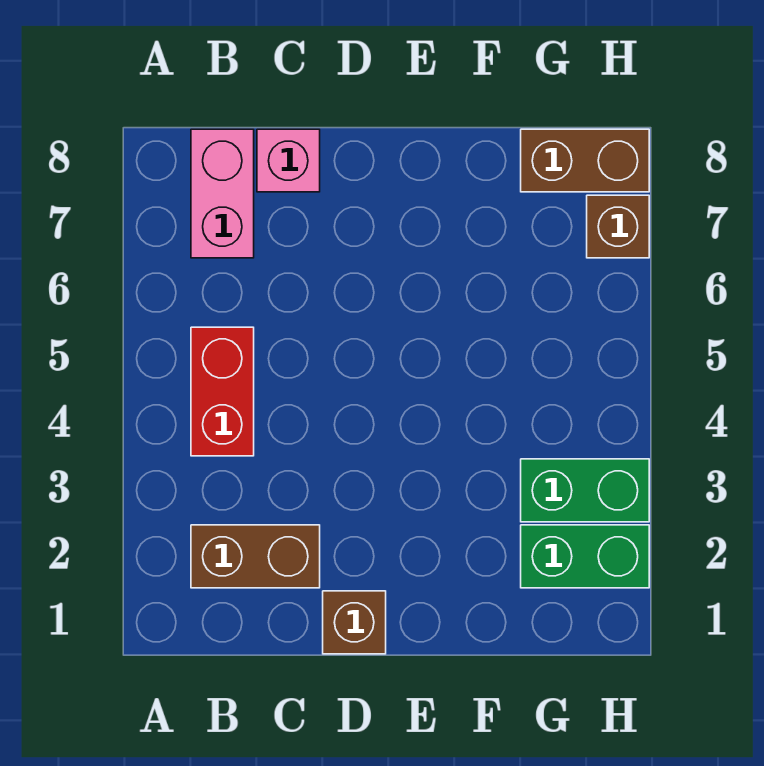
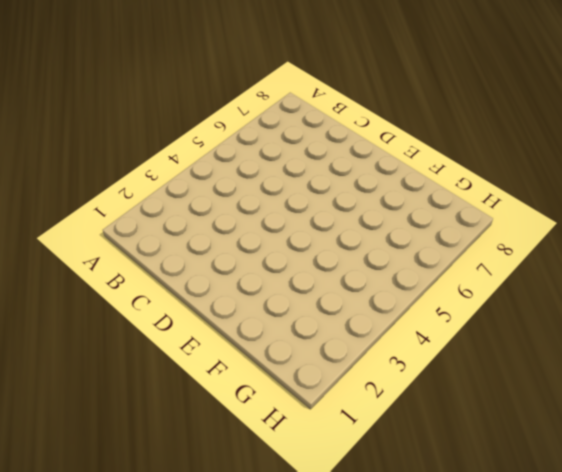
none -> brown brick B2:C2 level 1
none -> red brick B4:B5 level 1

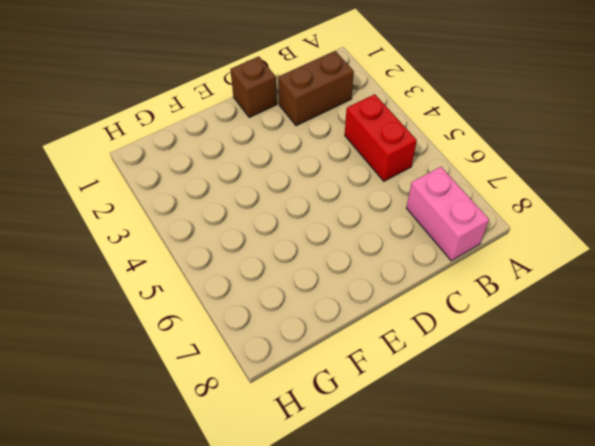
none -> pink brick C8 level 1
none -> green brick G2:H2 level 1

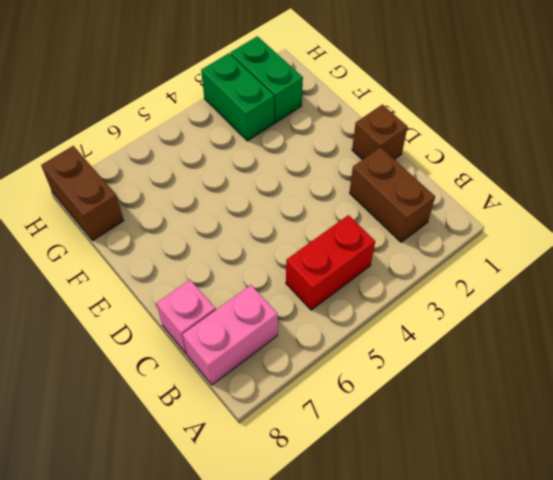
none -> brown brick H7 level 1

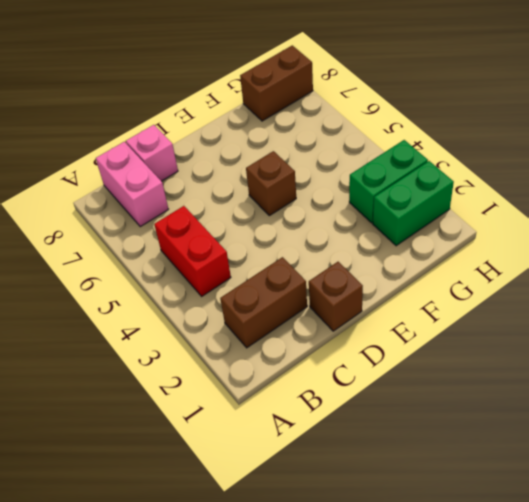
brown brick E5 level 1 -> brown brick H7 level 1

